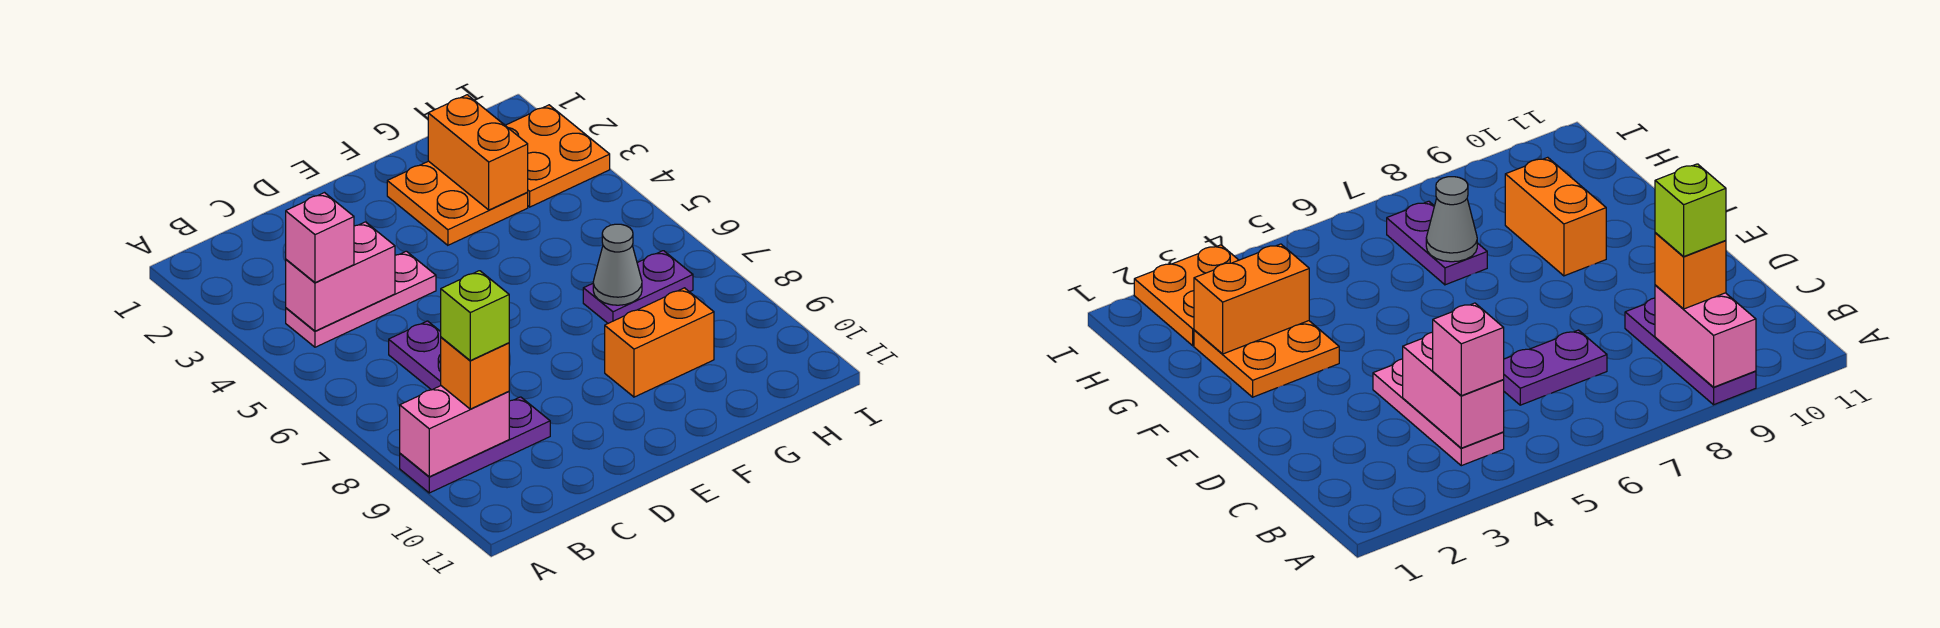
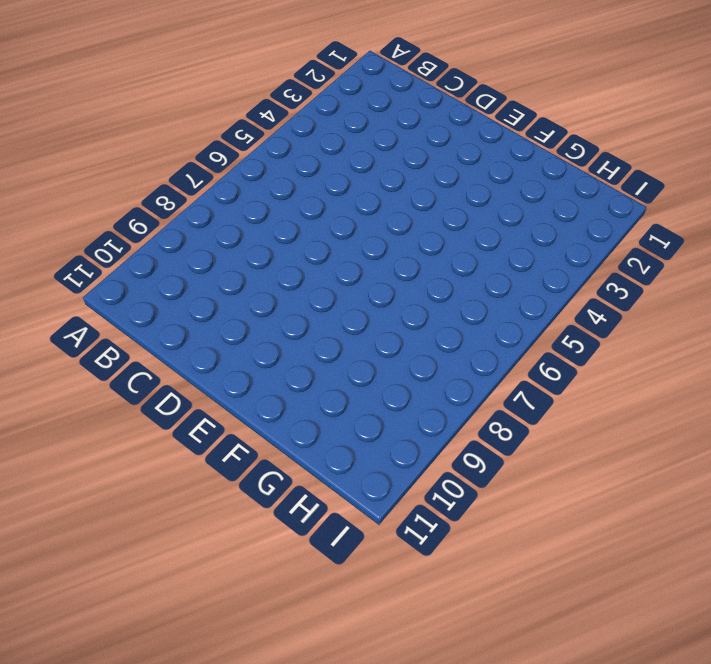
none -> purple plate A9:C9 level 1
none -> pink plate B4:D4 level 1
none -> purple plate C6:C7 level 1

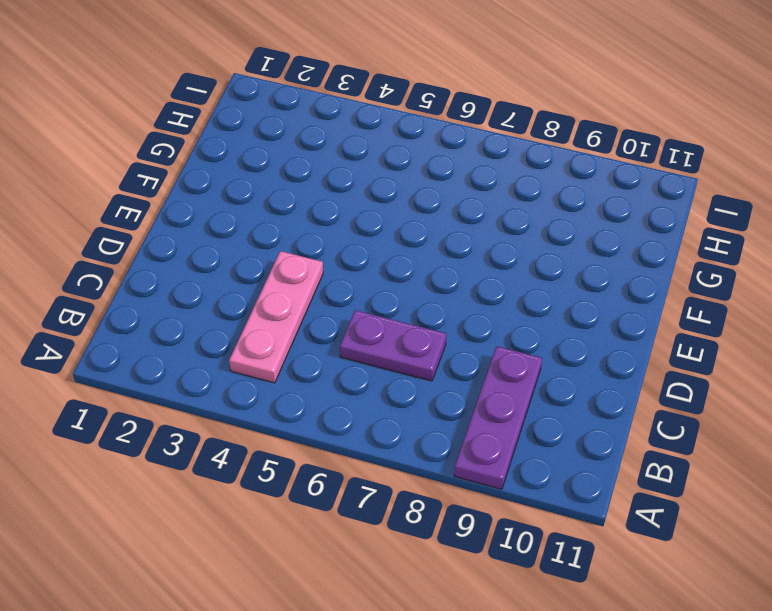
none -> orange plate F2:G3 level 1
none -> orange brick F9:G9 level 1
none -> purple plate G7:H7 level 1

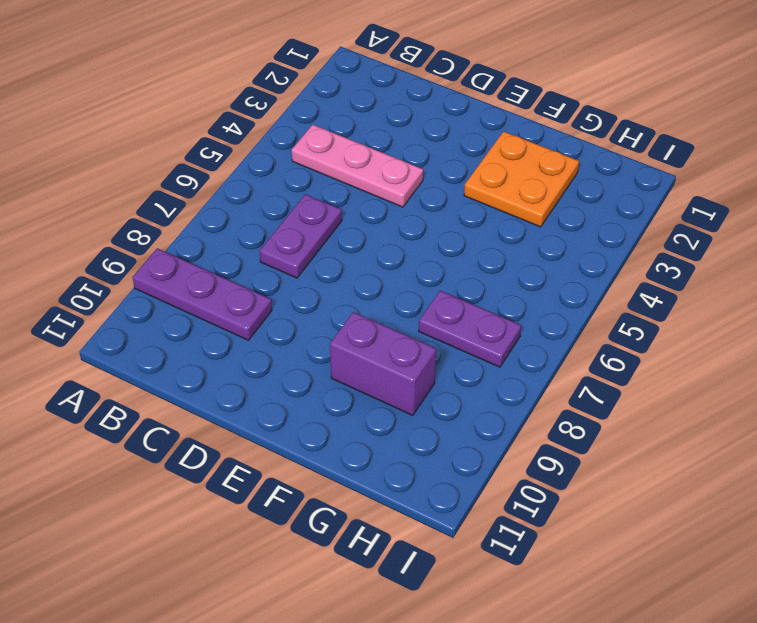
purple brick F9:G9 level 1 -> orange brick F9:G9 level 1
none -> orange plate H2:I3 level 1
none -> pink brick A9:B9 level 2
none -> pink brick B4:C4 level 2

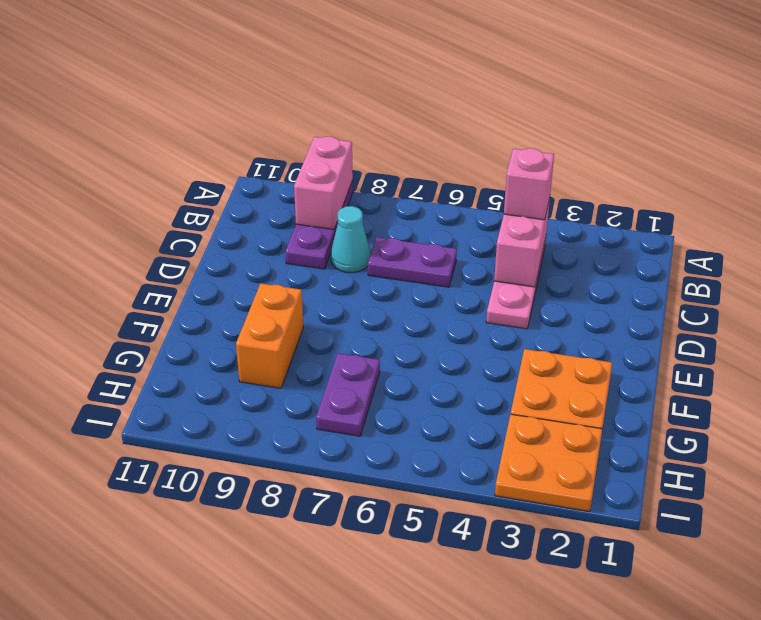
cyan cone C8 level 1 -> none
none -> orange brick G2:G3 level 2
none -> grey cone G7 level 2
none -> orange brick B9 level 3

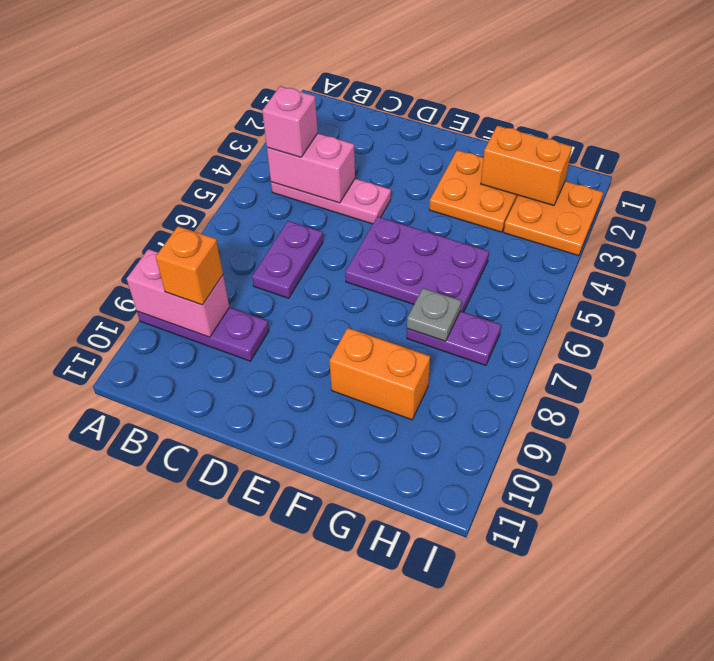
purple plate E5:G6 level 1 -> none
orange brick G2:H2 level 2 -> orange brick G2:G3 level 2
grey plate G7 level 2 -> grey cone G7 level 2
none -> lime brick B9 level 4

